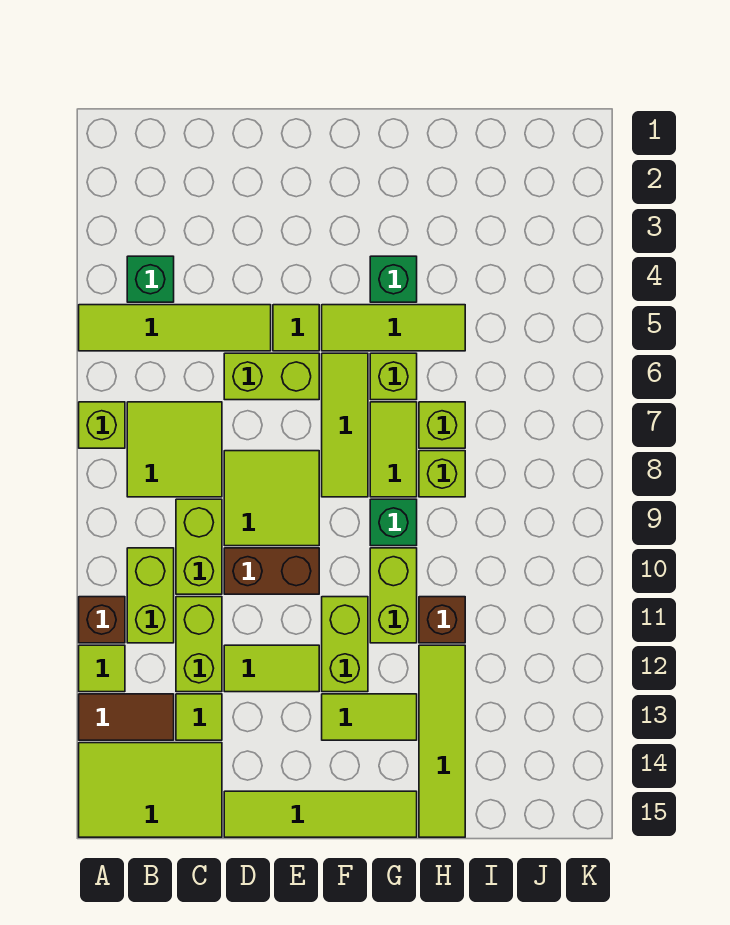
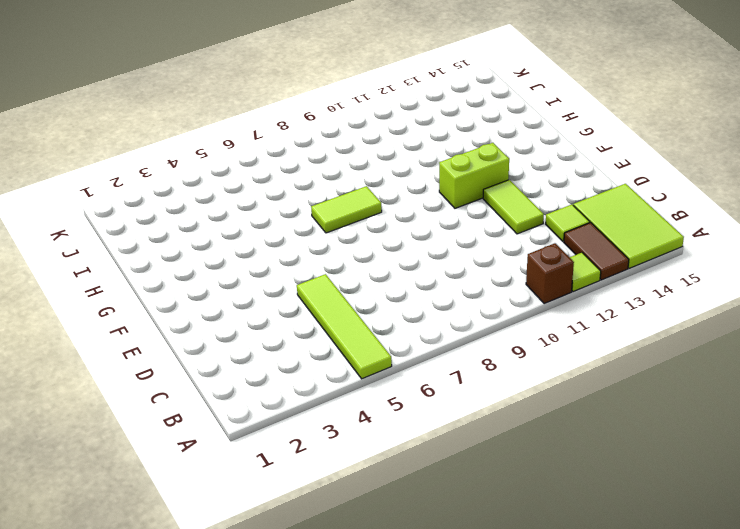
none -> lime brick A7 level 1
none -> green brick B4 level 1
none -> lime tile B7:C8 level 1
none -> lime brick B10:B11 level 1

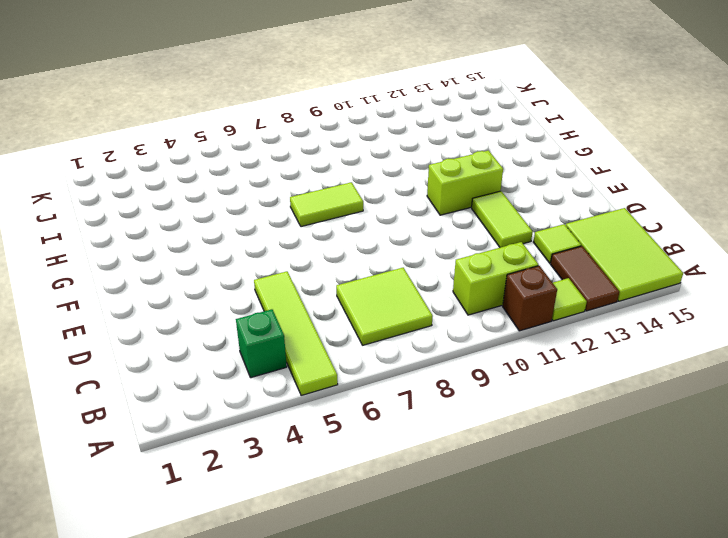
none -> lime brick A7 level 1
none -> lime brick C9:C10 level 1
none -> lime brick C11:C12 level 1
none -> lime brick D6:E6 level 1

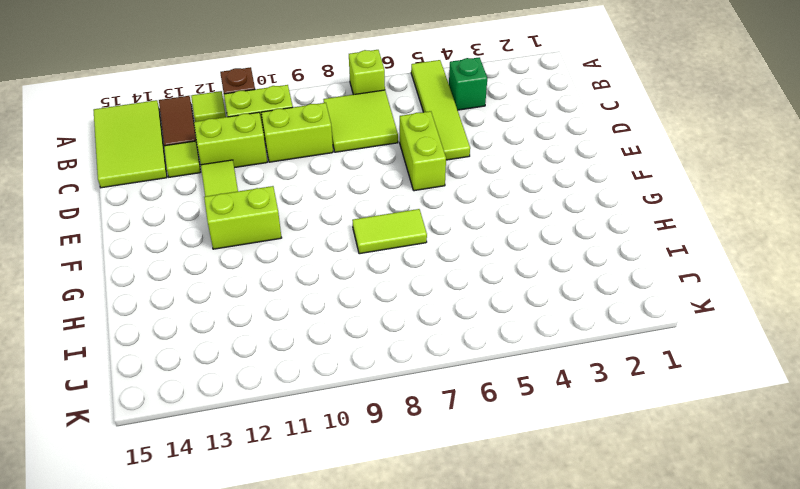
none -> lime tile D8:E9 level 1
none -> brown brick D10:E10 level 1
none -> lime tile D15:G15 level 1
none -> lime tile E5 level 1

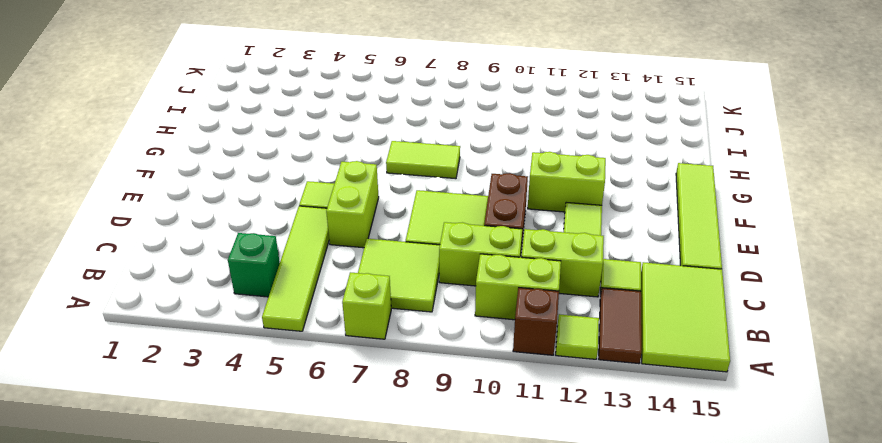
none -> lime tile F5:H5 level 1
none -> lime tile F6:F8 level 1
none -> lime tile F13:G13 level 1
none -> green brick G4 level 1

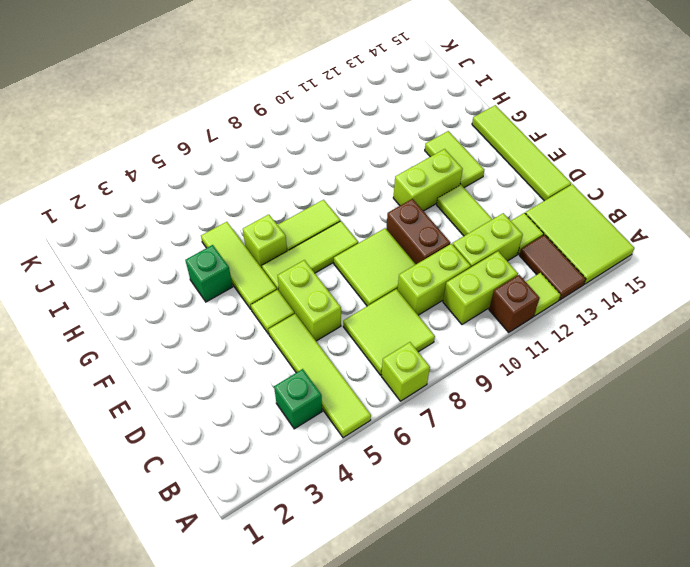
none -> green brick G9 level 1
none -> lime brick G10:G11 level 1
none -> lime brick H7 level 1
none -> lime brick H8 level 1

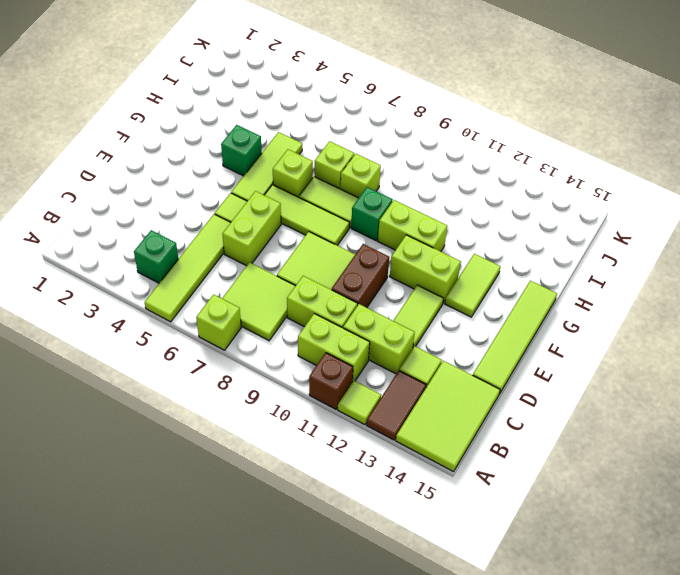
none -> brown brick H11 level 1
none -> lime tile H12:H15 level 1

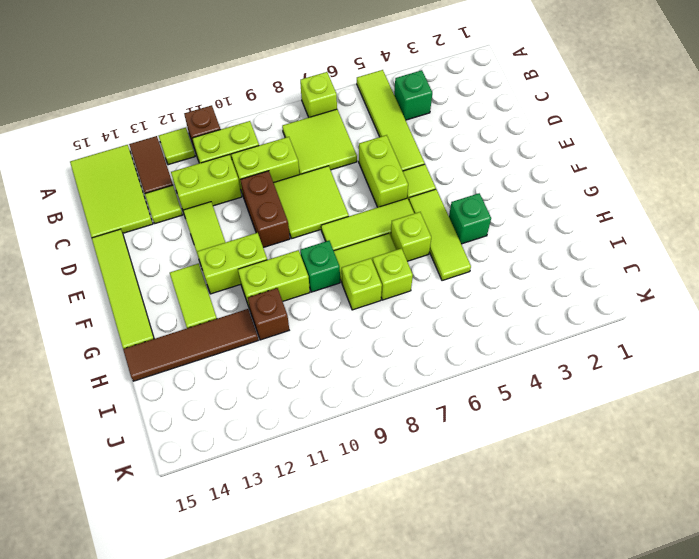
brown tile H12:H15 level 1 -> lime tile H12:H15 level 1

